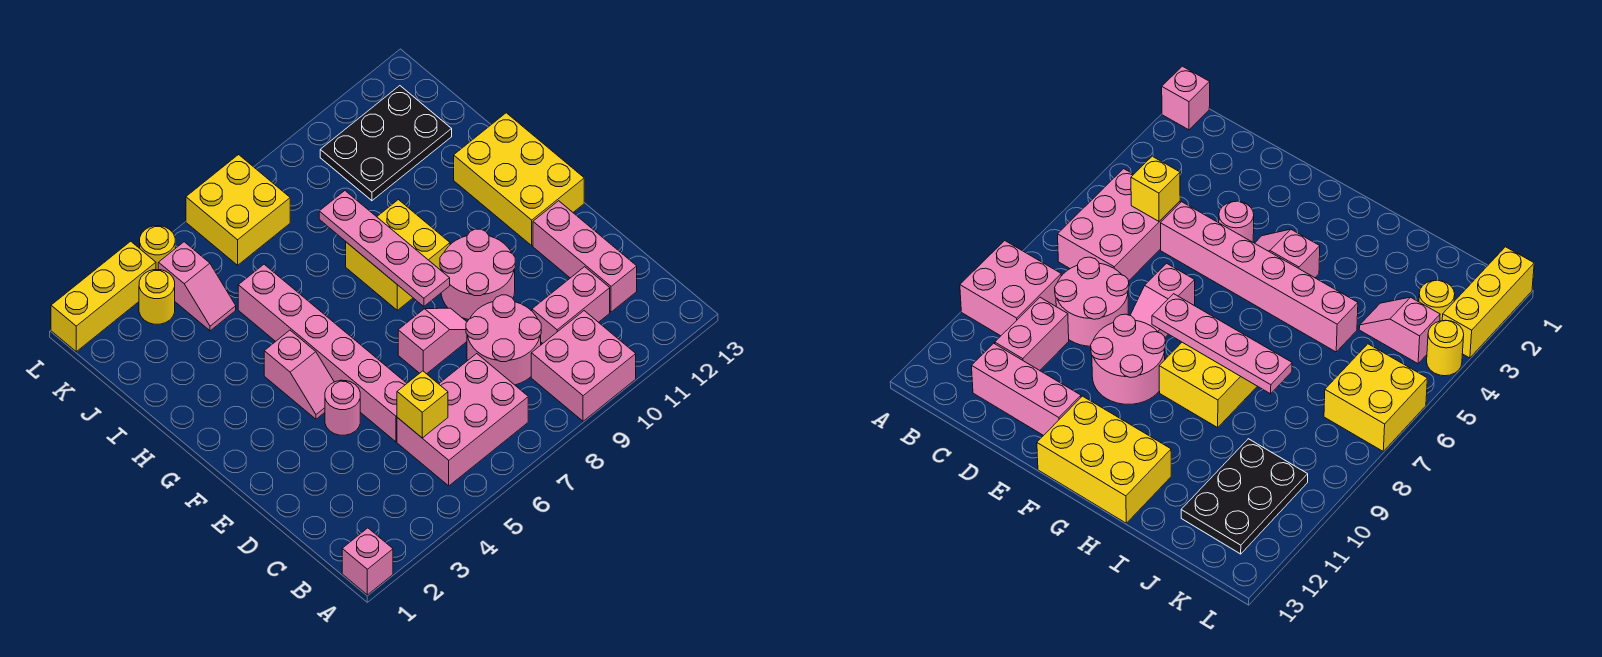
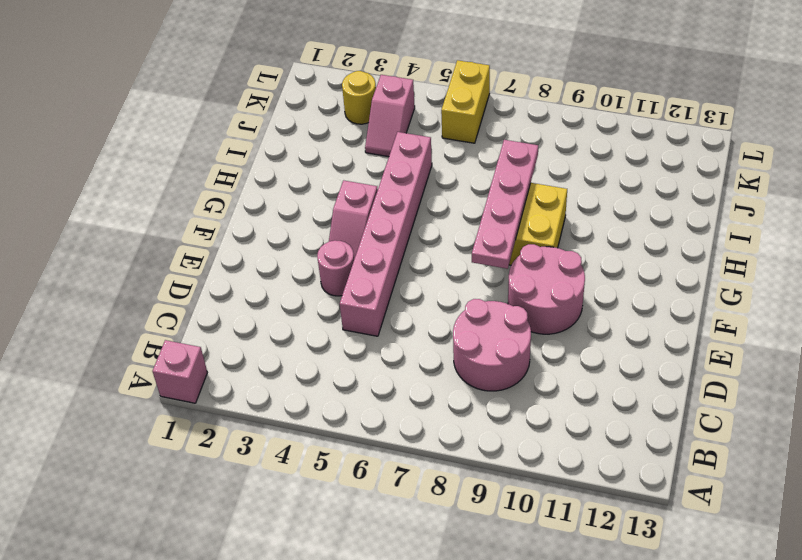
yellow brick K6:L6 level 1 -> yellow brick K6:L7 level 1
none -> pink brick A9:B10 level 1
none -> pink brick B5:C7 level 1
none -> pink brick C10:C11 level 1

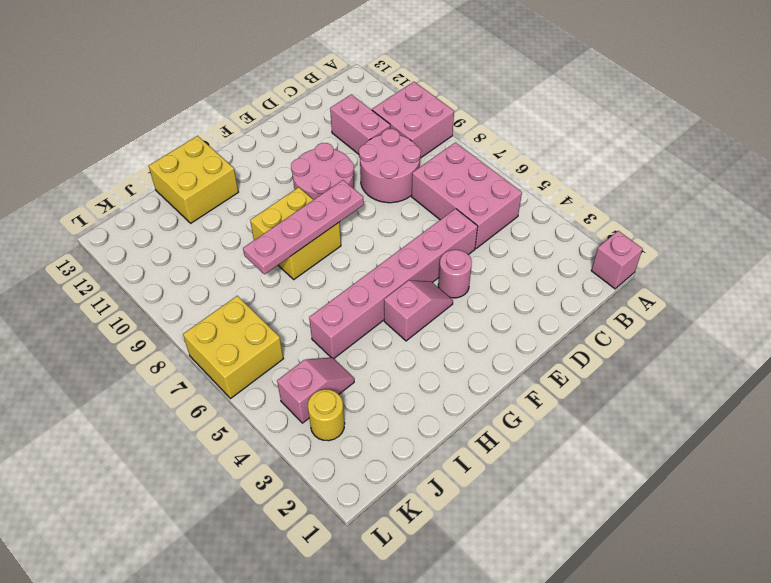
yellow brick H12:I13 level 1 -> yellow brick F12:H13 level 1
none -> pink brick C12:E12 level 1
none -> pink slope E7:E8 level 1 top 7
none -> black plate J10:K12 level 1

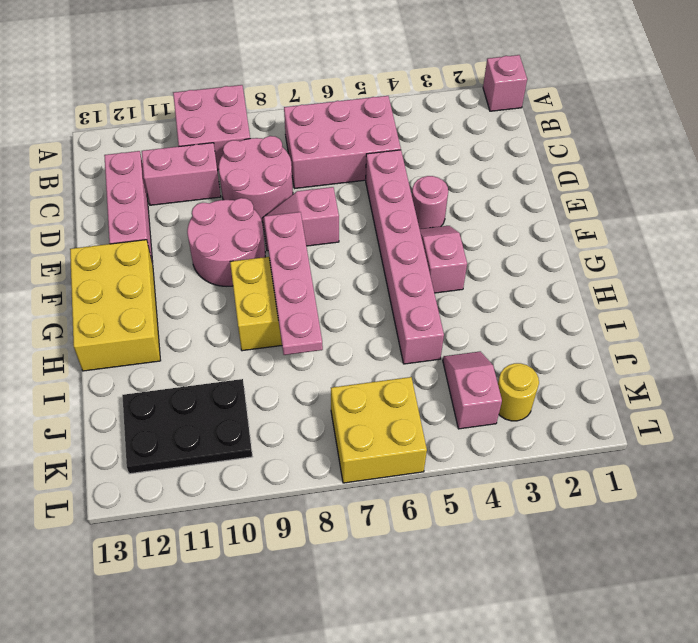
none -> yellow brick L1:L3 level 1
none -> yellow round brick L4 level 1
none -> yellow brick C5 level 2

